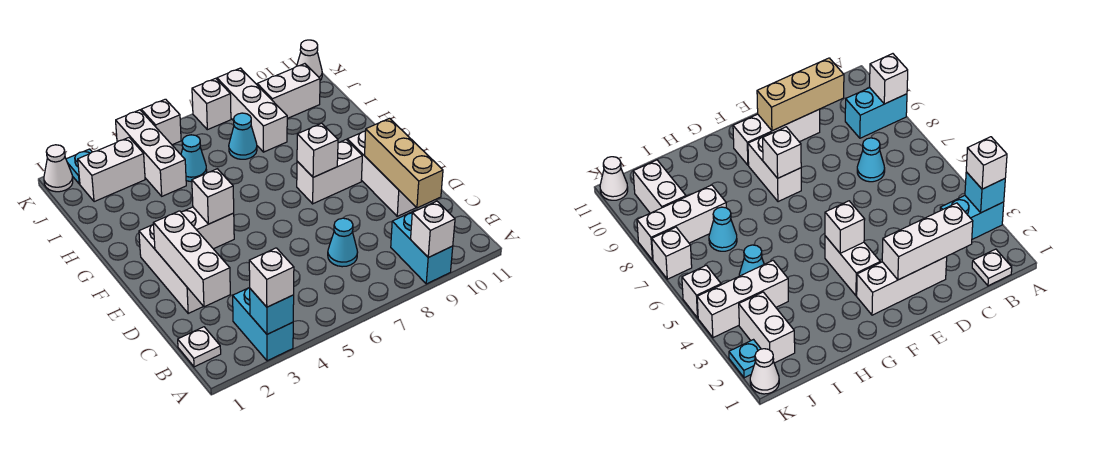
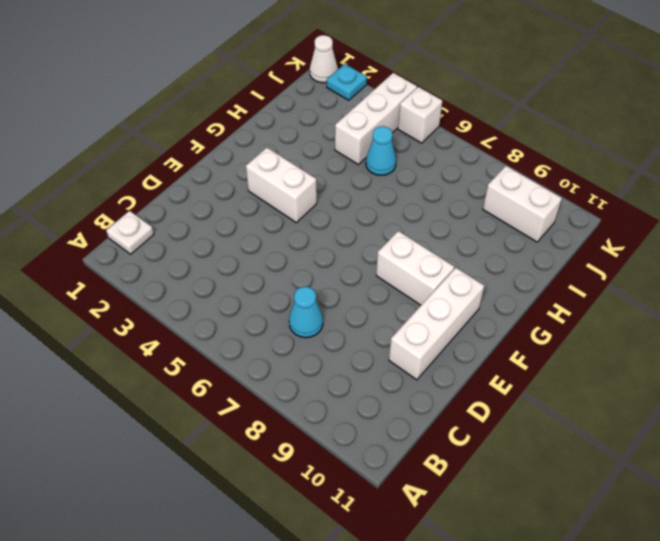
none -> cyan brick A3:B3 level 1
none -> cyan brick A9:B9 level 1
none -> white brick D2:F2 level 1

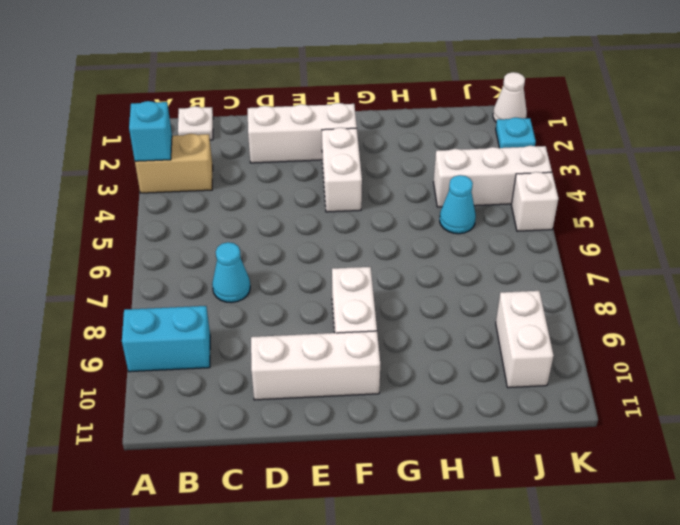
tan brick A3:B3 level 1 -> cyan brick A3:B3 level 1
none -> cyan cone I7 level 1
none -> white brick I8:K8 level 1
none -> white brick J2:J3 level 1

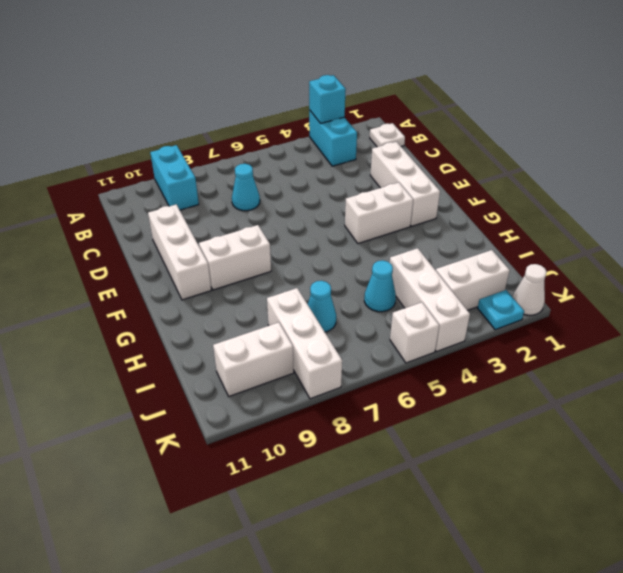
none -> white brick K7 level 1
none -> white cone K11 level 1
none -> white brick A9 level 2

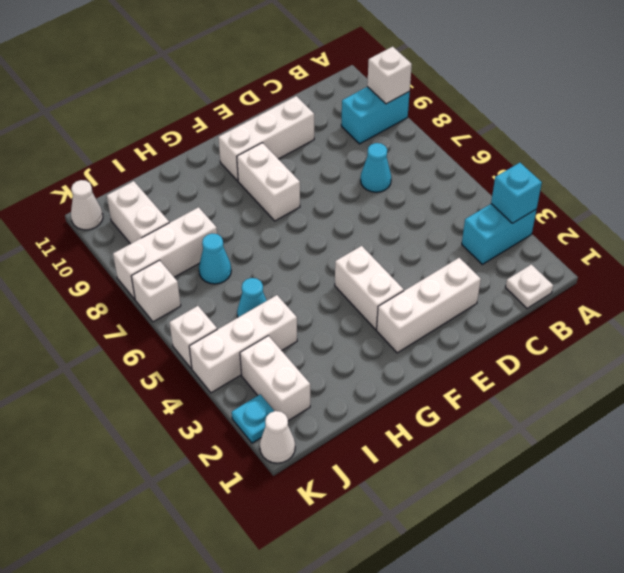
none -> white brick C2:E2 level 2
none -> tan brick C10:E10 level 2
none -> white brick F4 level 2

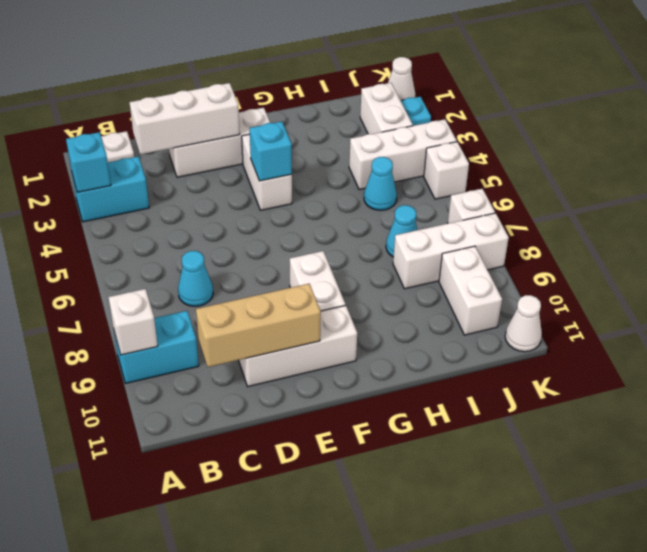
cyan brick F4 level 2 -> white brick F4 level 2
none -> white brick F8 level 2
none -> white brick A3 level 3

